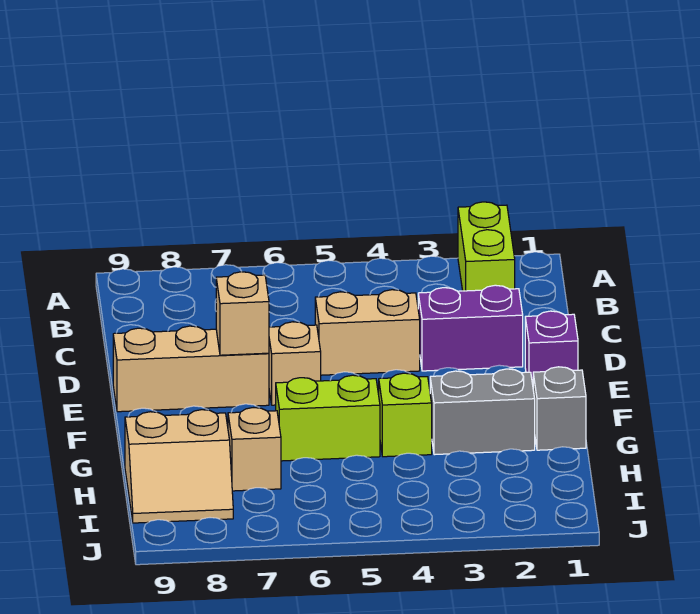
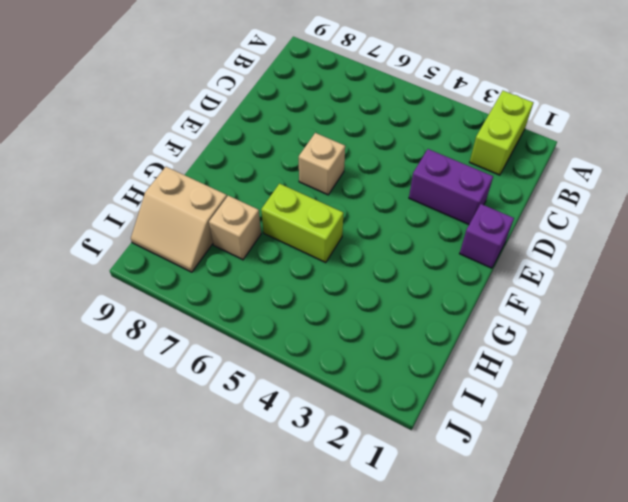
none -> tan brick D4:D5 level 1
none -> tan brick E7:E9 level 1
none -> grey brick G1 level 1

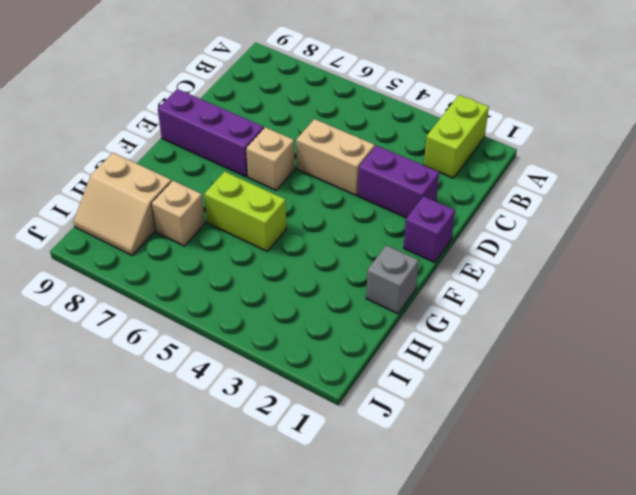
purple brick E7:E9 level 1 -> tan brick E7:E9 level 1
none -> grey brick G2:G3 level 1
none -> lime brick G4 level 1
none -> tan brick E7 level 2

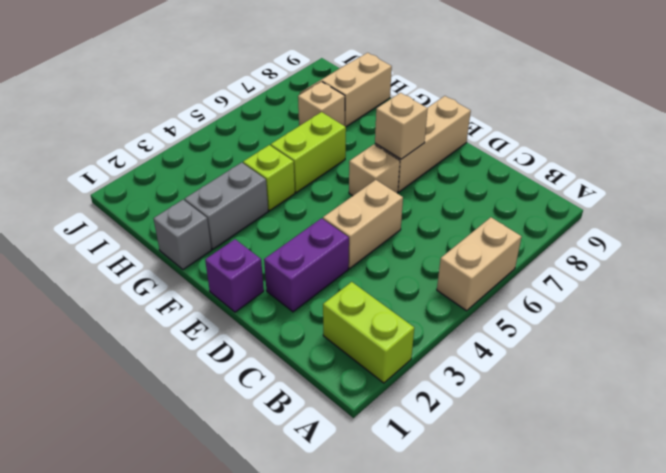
tan brick A5:A6 level 1 -> none

